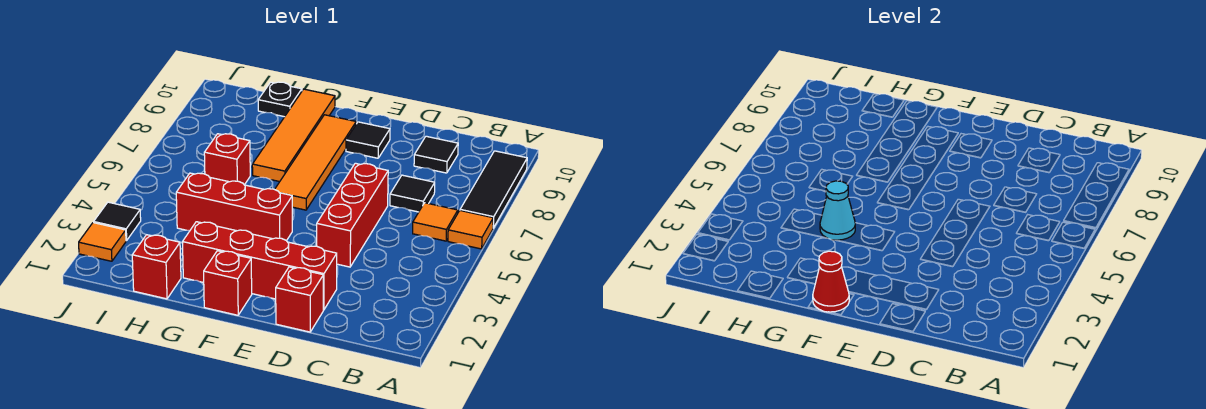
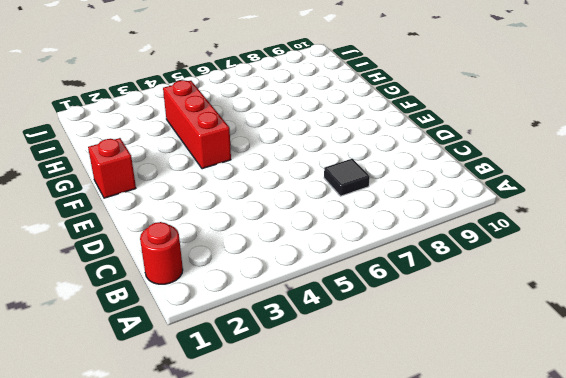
red round brick B1 level 1 -> none
none -> orange tile A6 level 1
none -> black tile A7:A9 level 1
none -> orange tile B6 level 1

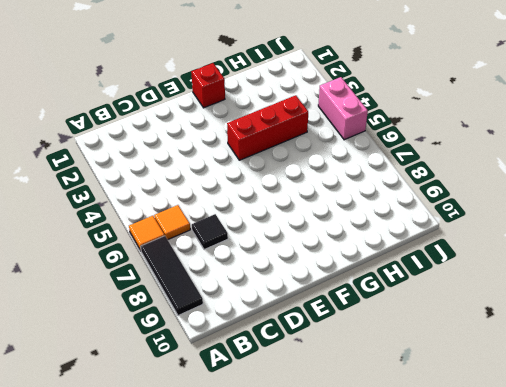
pink brick J4:J5 level 1 -> none
none -> black tile C9 level 1
none -> red brick D1 level 1
none -> red brick D2:G2 level 1

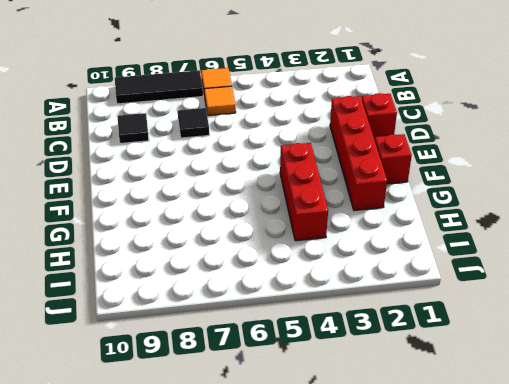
none -> red brick D4:D6 level 1
none -> black tile E9 level 1
none -> orange tile F6:F9 level 1

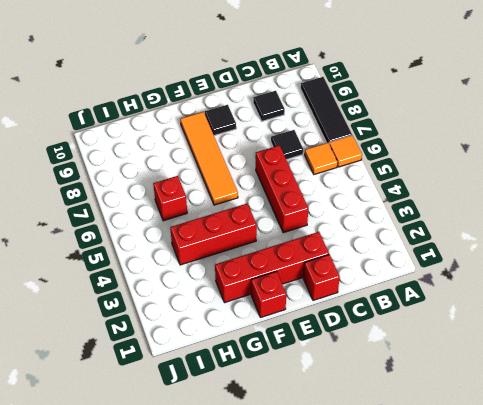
none -> orange tile G7:G10 level 1
none -> red brick H1 level 1
none -> black plate H10 level 1

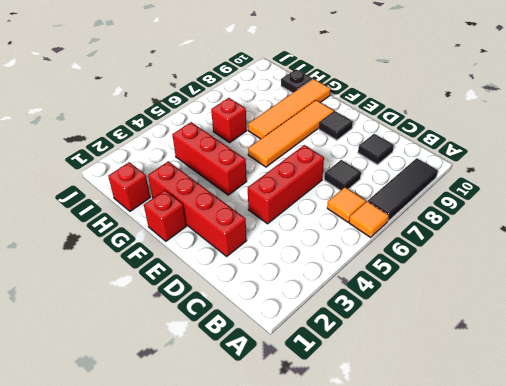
none -> red brick D1 level 1
none -> orange tile J2 level 1
none -> black tile J3 level 1

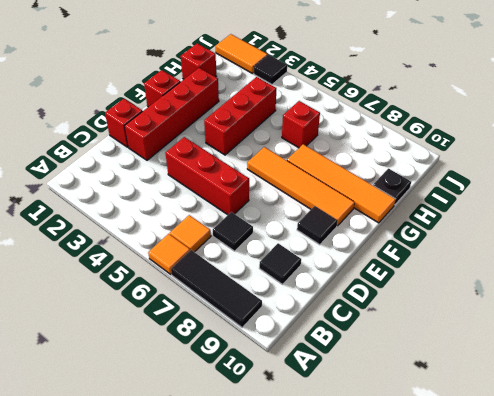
orange tile J1:J2 level 1 -> orange tile J2 level 1
none -> red cone F1 level 2
none -> cyan cone G4 level 2

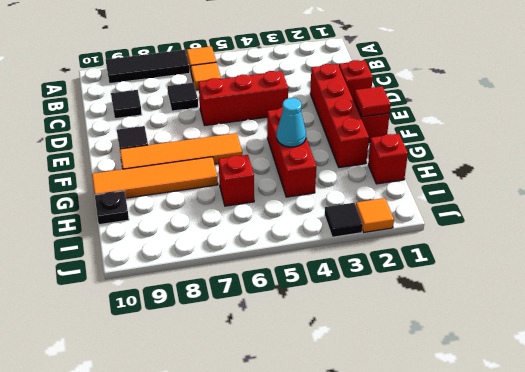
red tile F1 level 2 -> red cone F1 level 2

